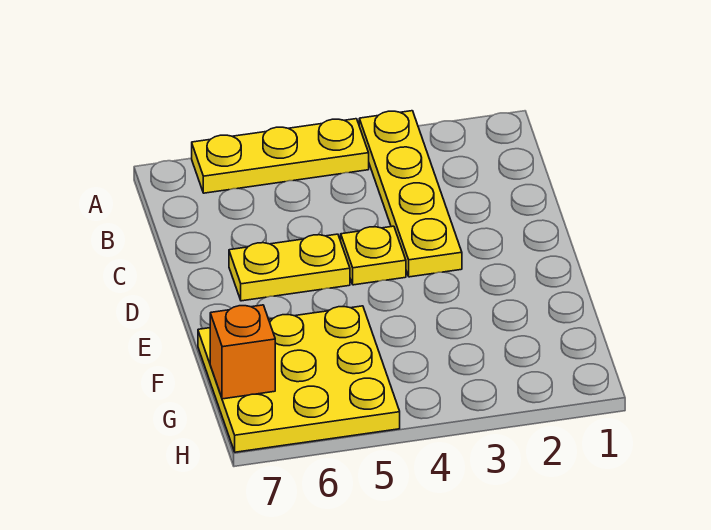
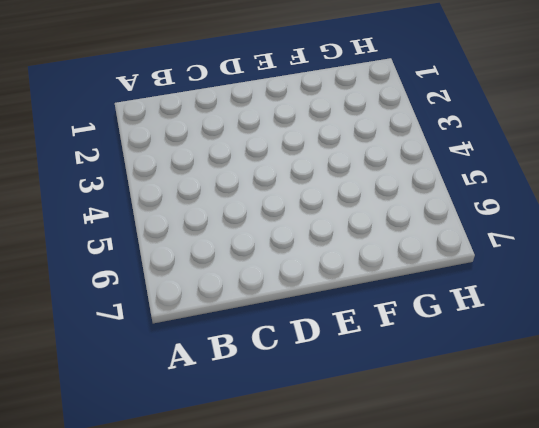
none -> yellow plate A3:D3 level 1
none -> yellow plate A4:A6 level 1

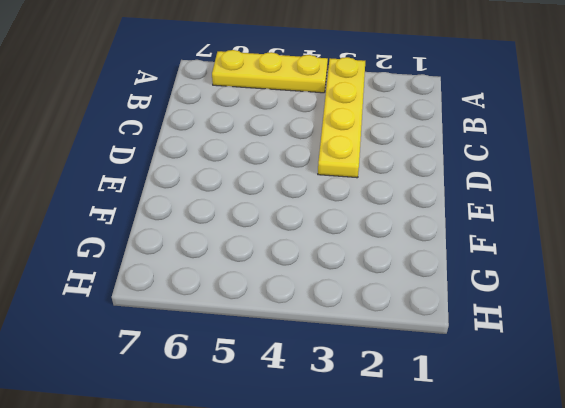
none -> yellow plate D4 level 1
none -> yellow plate D5:D6 level 1

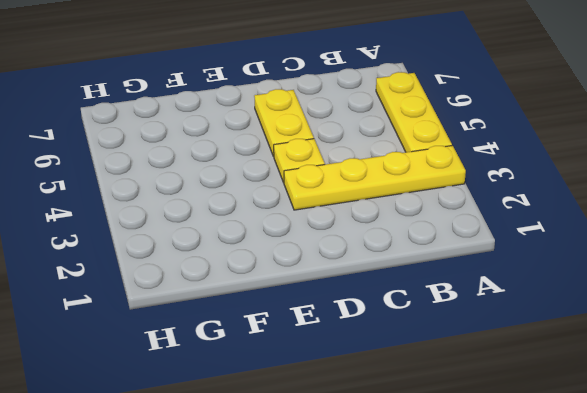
none -> yellow plate F5:H7 level 1
none -> orange brick G7 level 2

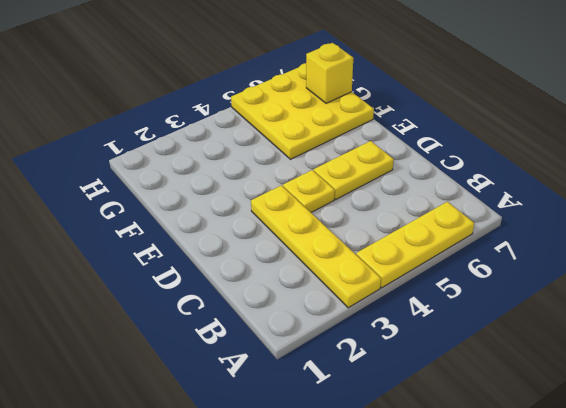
yellow brick G7 level 2 -> orange brick G7 level 2

